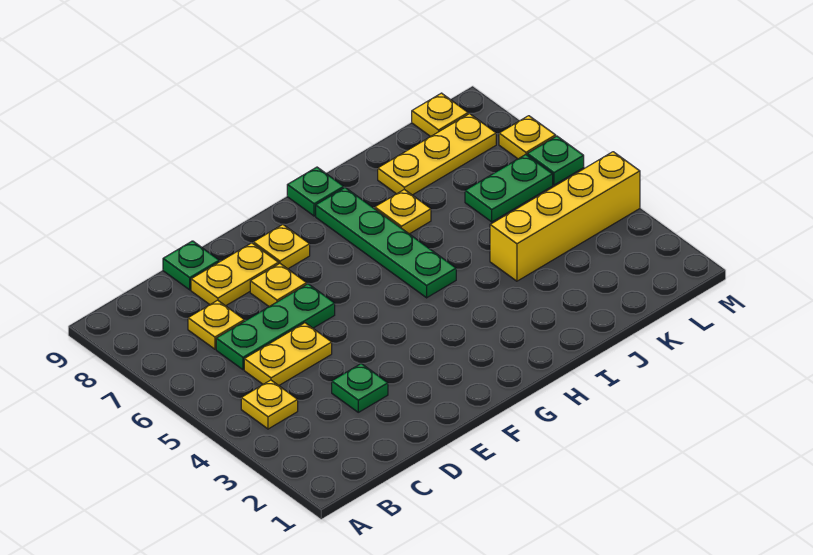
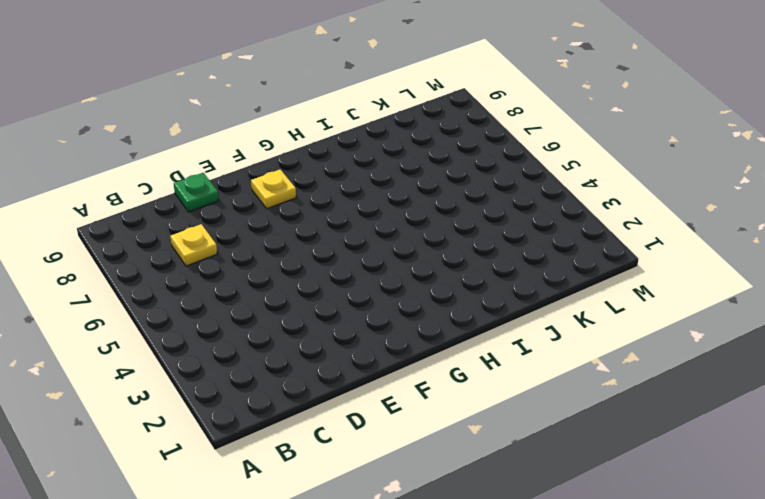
none -> yellow plate B4 level 1
none -> yellow plate C5:D5 level 1
none -> green plate C6:E6 level 1

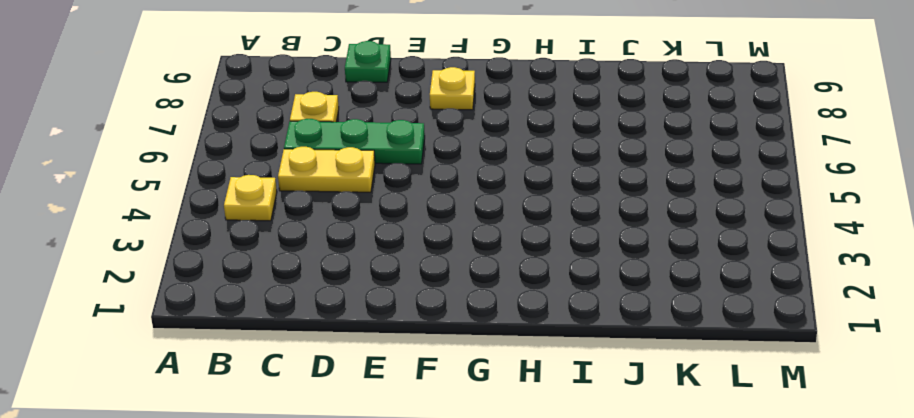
none -> green plate D3 level 1
none -> yellow plate D8:E8 level 1
none -> yellow plate E7 level 1

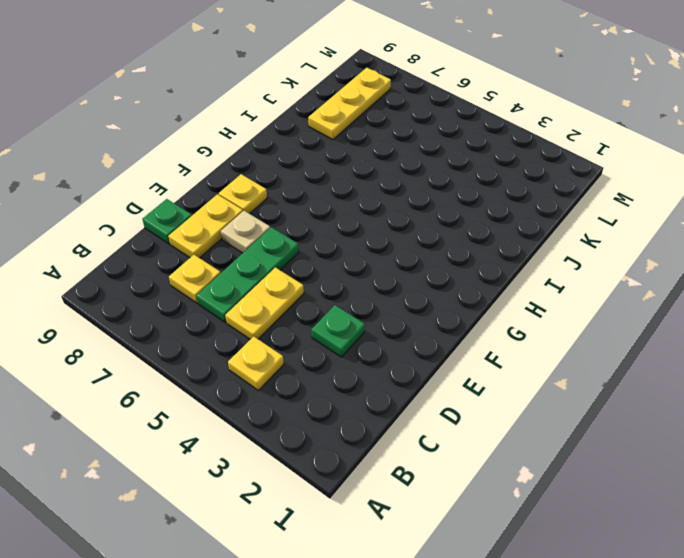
tan plate E7 level 1 -> yellow plate E7 level 1
none -> green plate H5:H8 level 1
none -> green plate H9 level 1
none -> yellow plate I7 level 1

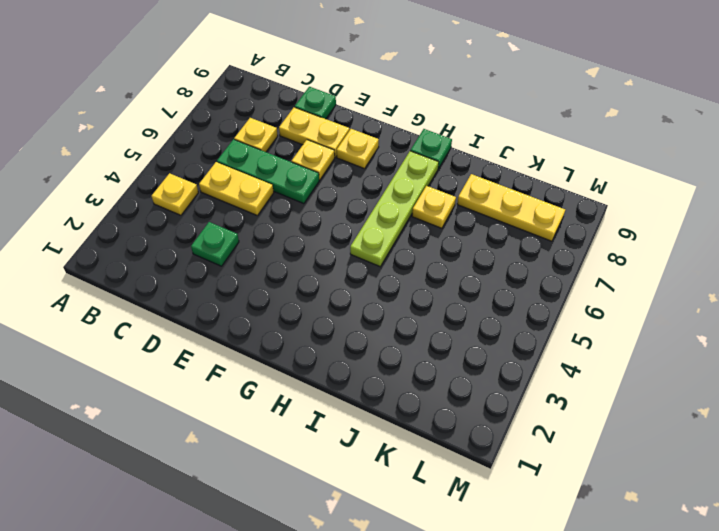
lime plate H5:H8 level 1 -> green plate H5:H8 level 1
none -> yellow brick J4:M4 level 1
none -> green plate K6:L6 level 1
none -> yellow plate L9 level 1

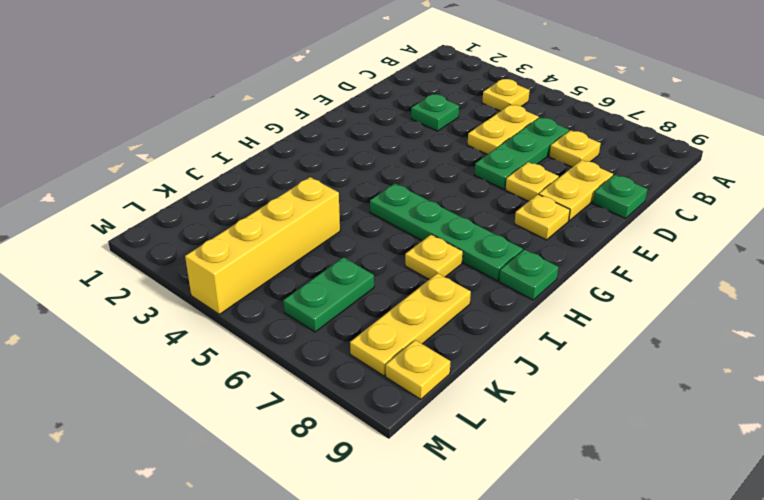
none -> green plate M6 level 1
none -> yellow plate M7 level 1

